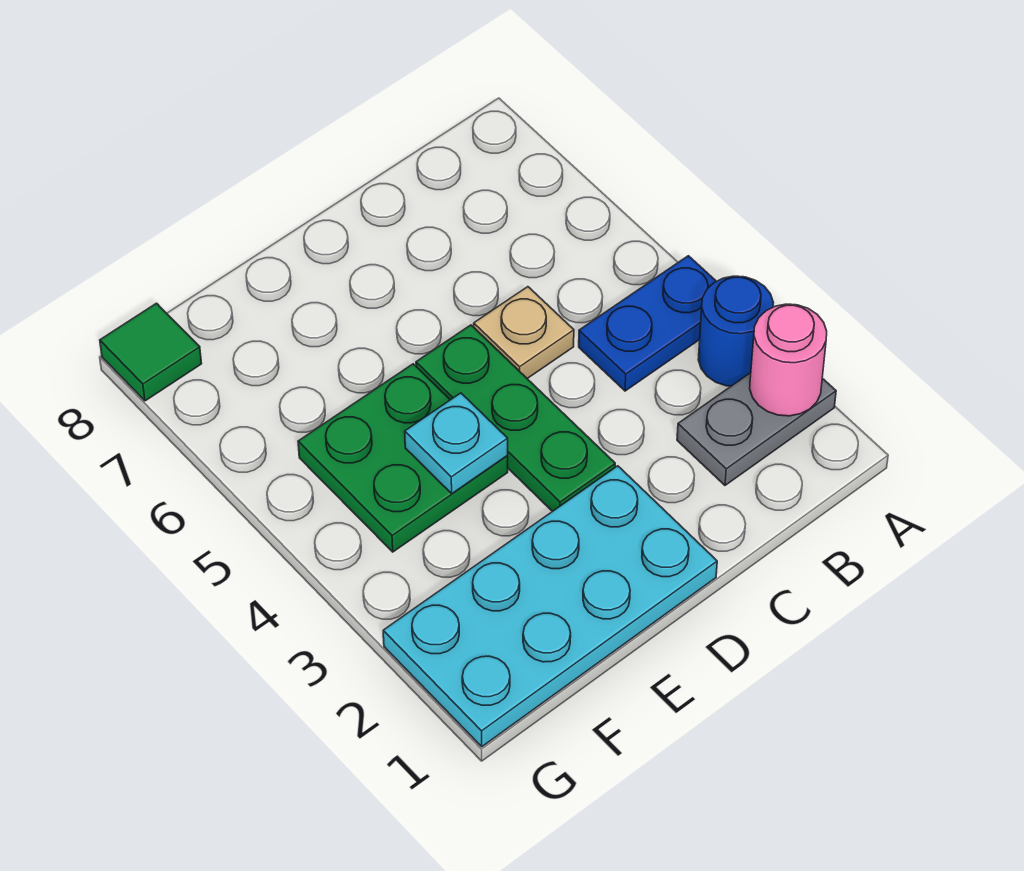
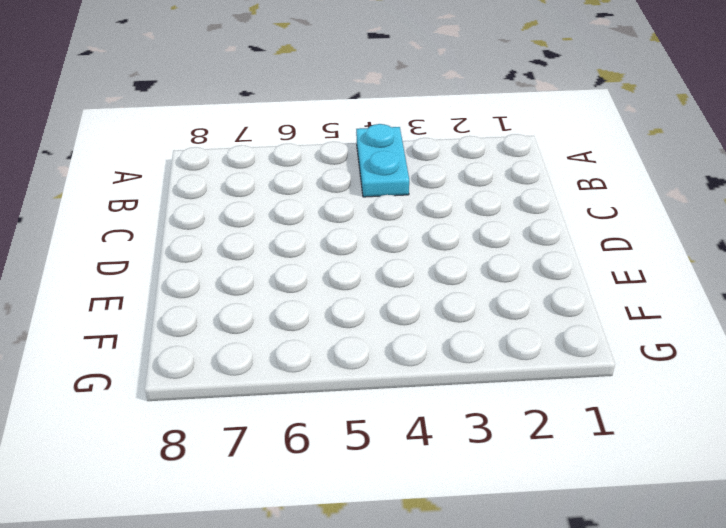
cyan plate A4:B4 level 1 -> blue plate A4:B4 level 1
none -> grey plate A2:B2 level 1
none -> blue round brick A3 level 1

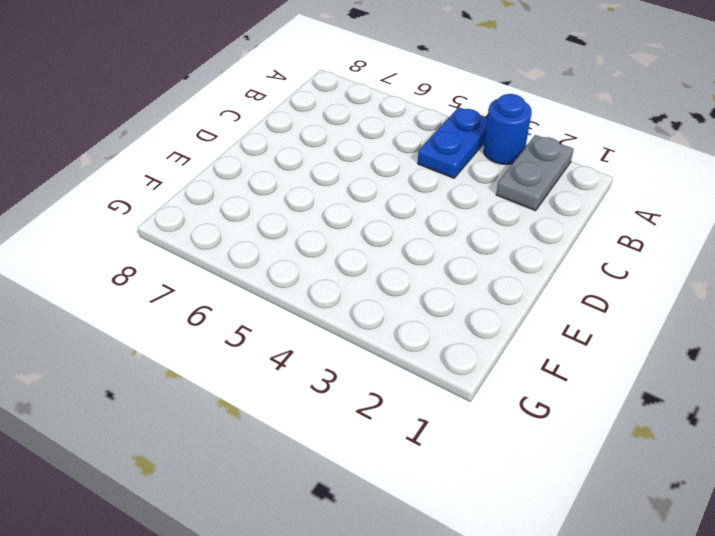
none -> tan plate C5 level 1
none -> cyan plate D1:G2 level 1

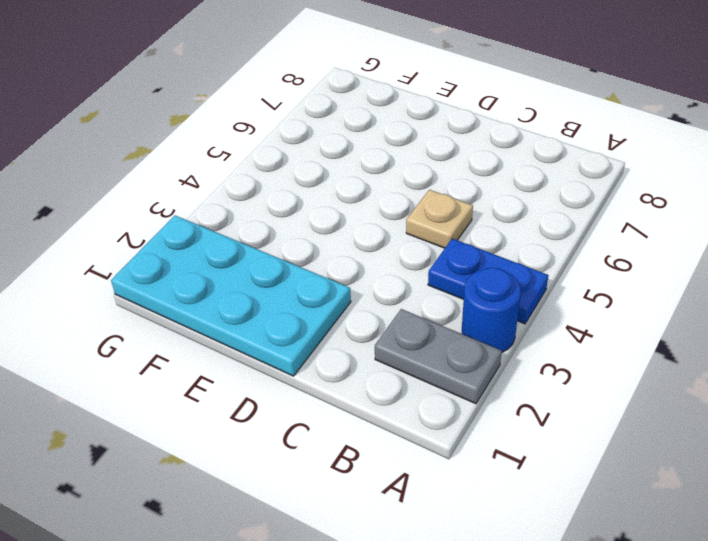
none -> green plate D3:D5 level 1
none -> green plate E4:F5 level 1

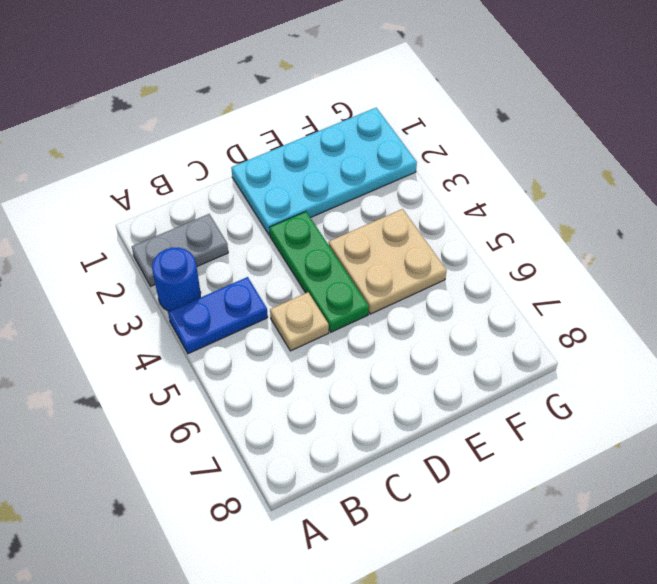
tan plate E4:F5 level 1 -> green plate E4:F5 level 1
none -> green tile G8 level 1
none -> pink round brick A2 level 2

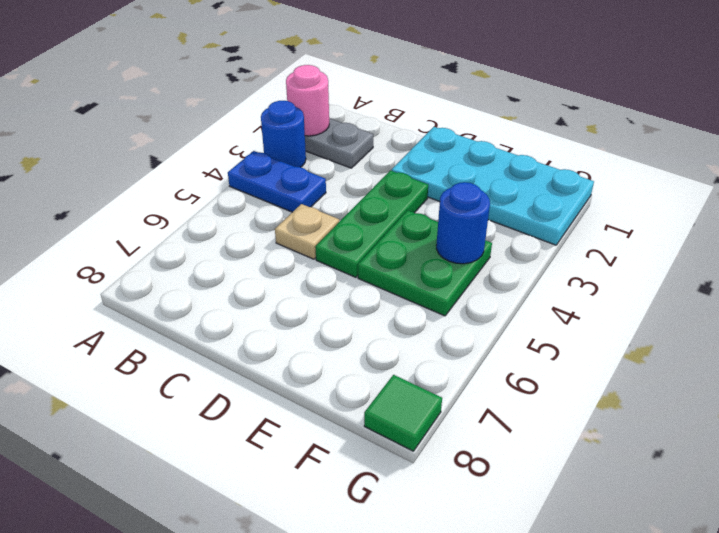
blue round brick F4 level 2 -> none
none -> cyan plate E4 level 2

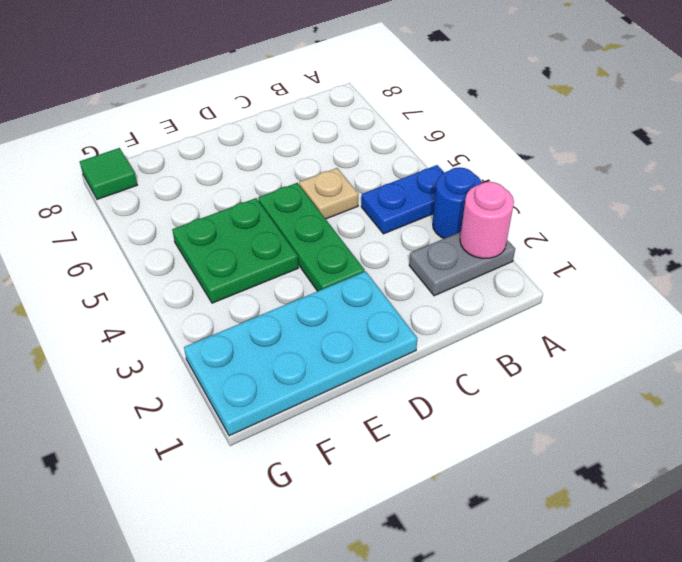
none -> cyan plate E4 level 2

